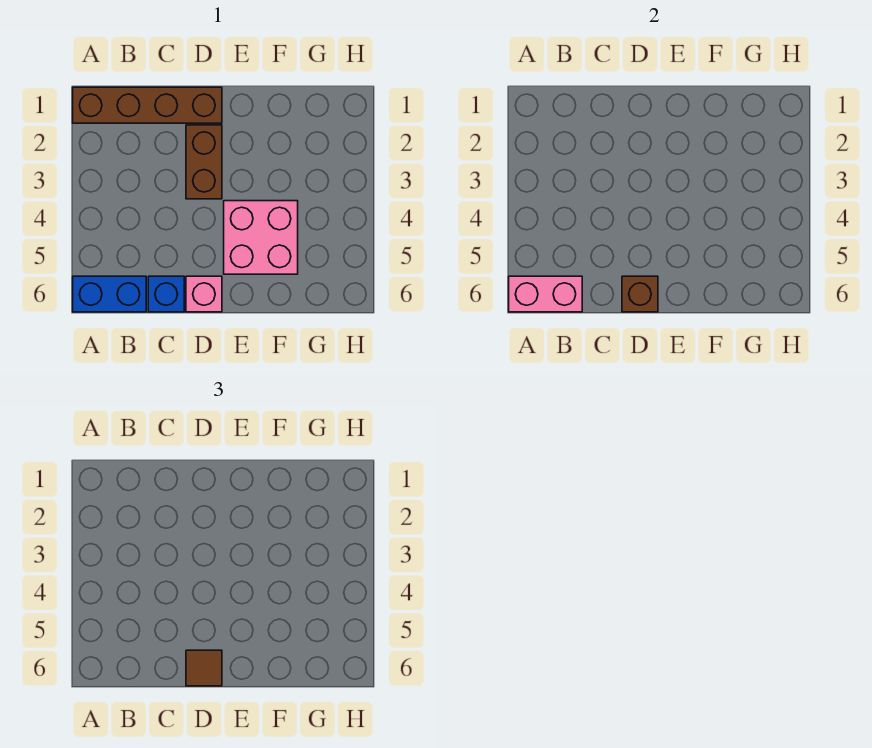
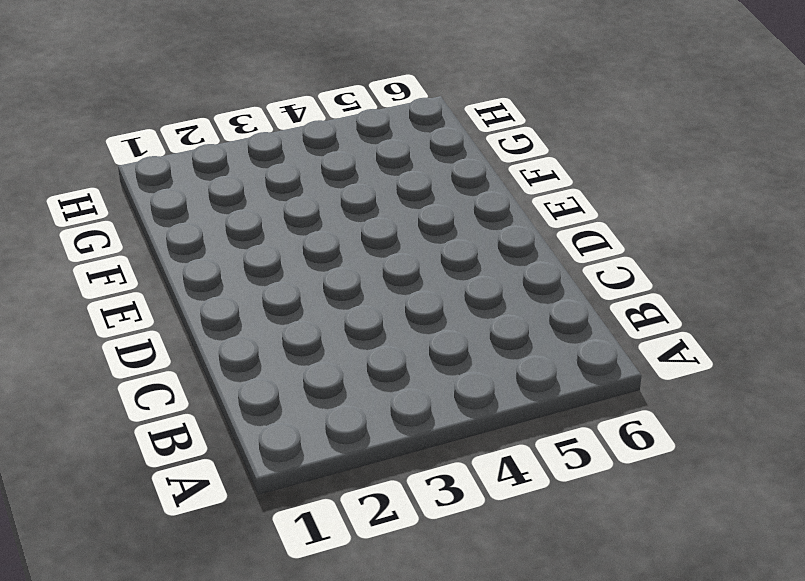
none -> brown brick A1:D1 level 1
none -> blue brick A6:B6 level 1

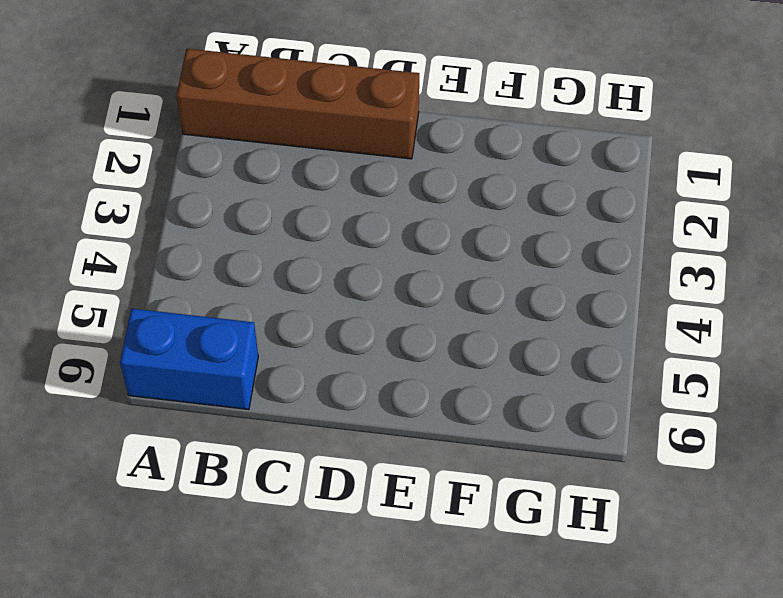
none -> blue brick C6 level 1
none -> brown brick D2:D3 level 1

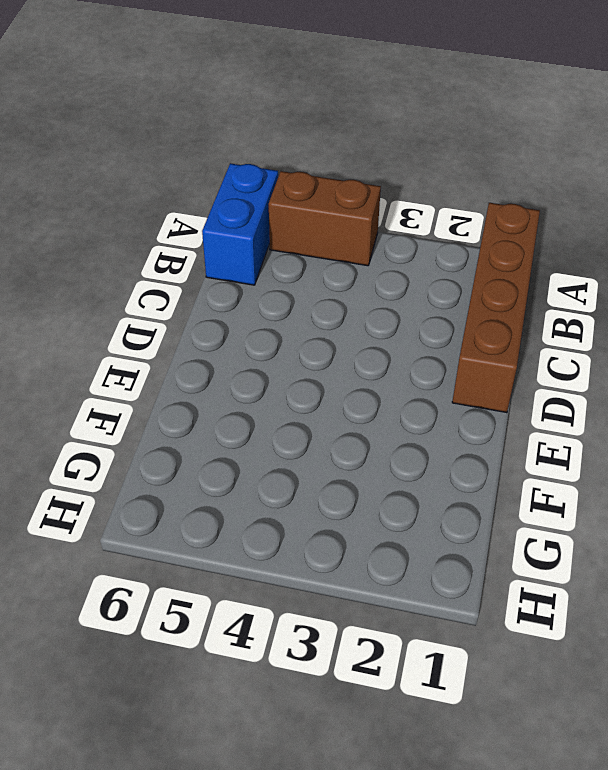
brown brick A4:A5 level 1 -> brown brick D2:D3 level 1
none -> blue brick C6 level 1
none -> pink brick D6 level 1

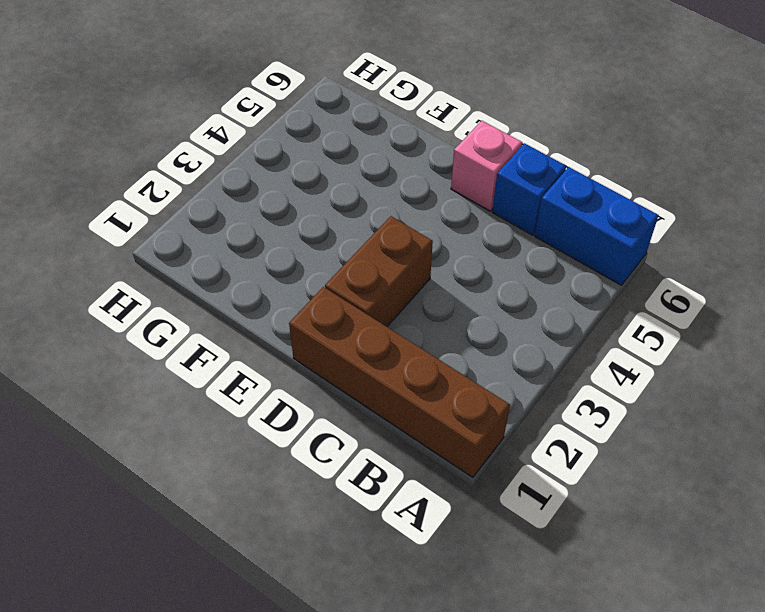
none -> pink brick E4:F5 level 1
none -> pink brick A6:B6 level 2

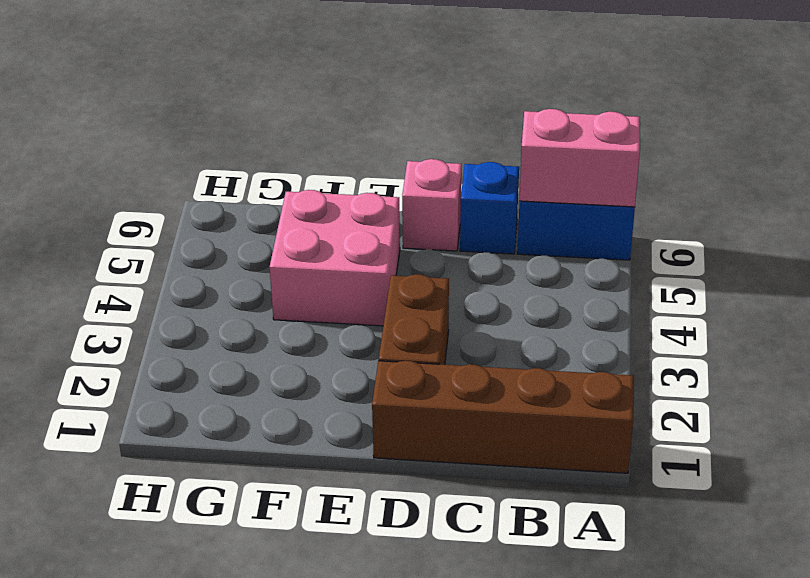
none -> brown brick D6 level 2
none -> brown tile D6 level 3

